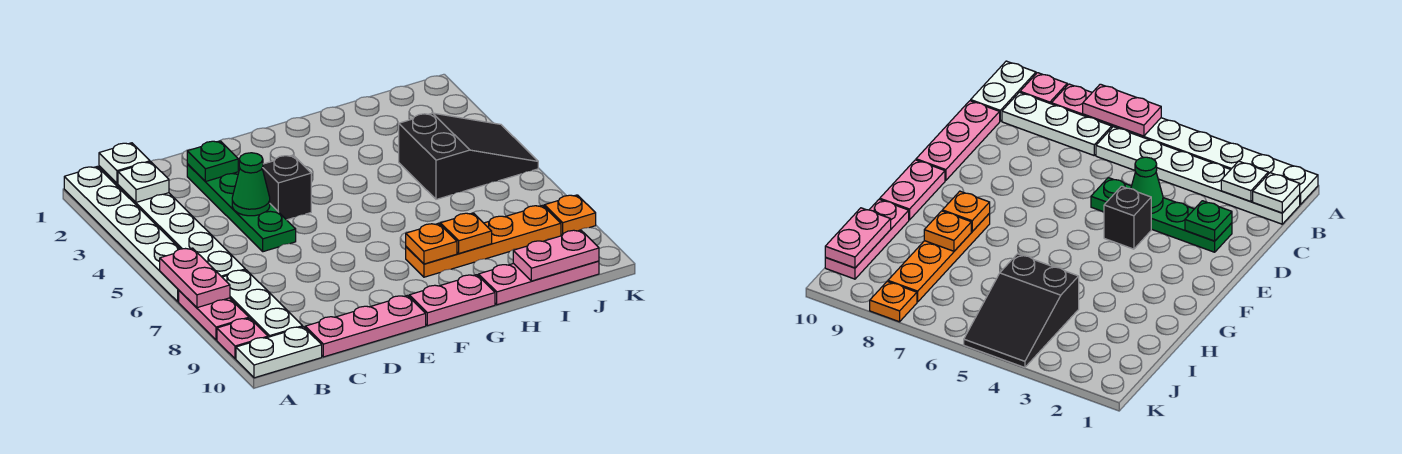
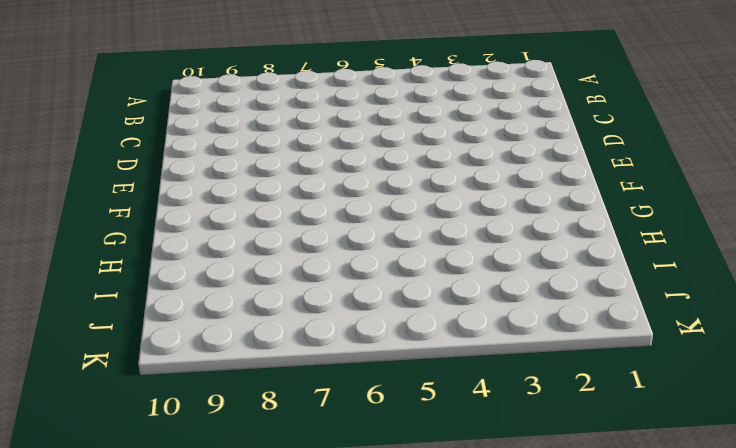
none -> white plate A1:A6 level 1
none -> pink plate A7:A8 level 1
none -> pink plate A9 level 1

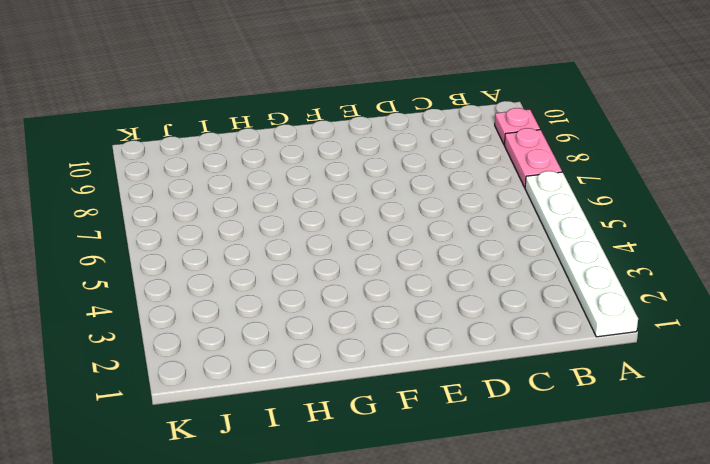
none -> white plate A10:B10 level 1
none -> white plate B1:B6 level 1
none -> white plate B7:B9 level 1

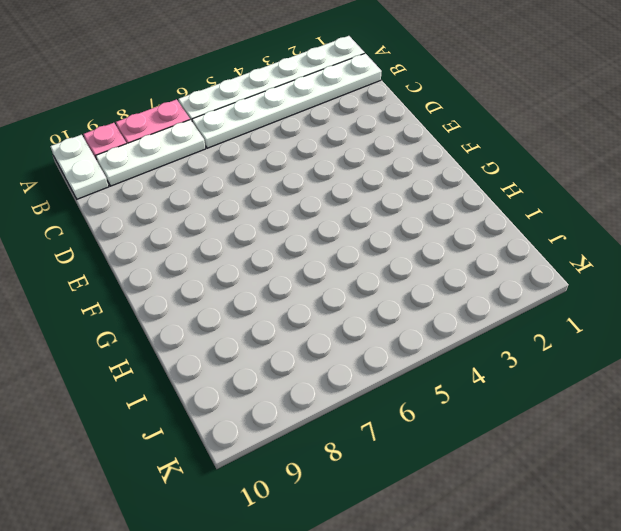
none -> pink plate C10:E10 level 1
none -> green plate D2:D5 level 1
none -> black brick E4 level 1

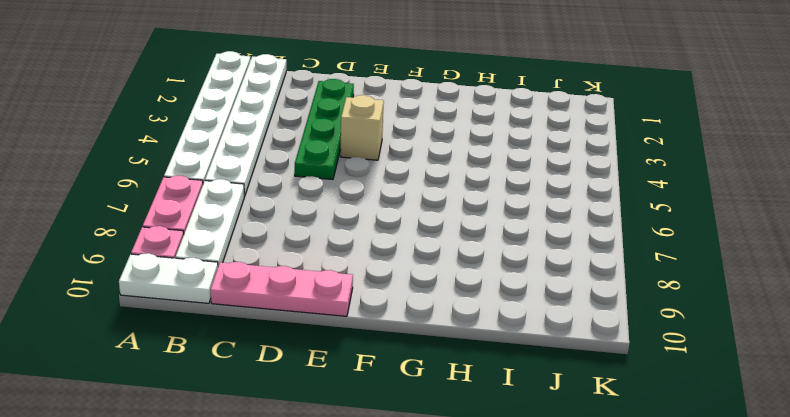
tan brick E4 level 1 -> black brick E4 level 1
none -> pink plate F10:G10 level 1
none -> orange plate G8:J8 level 1
none -> pink plate H10:J10 level 1

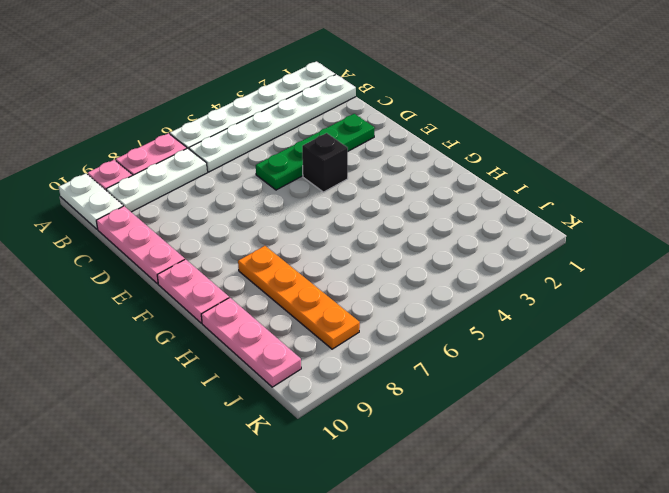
none -> black slope I4:K5 level 1 top I
none -> orange plate K8 level 1
none -> pink plate A6:A7 level 2

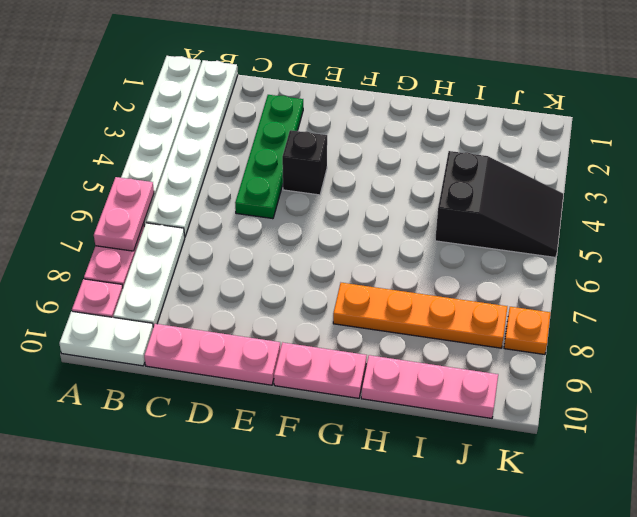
none -> white plate B1 level 2
none -> white plate B2 level 2
none -> green plate D2 level 2

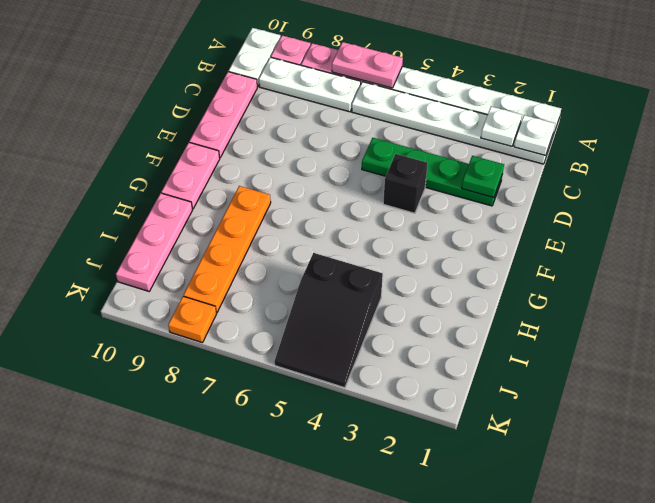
none -> green cone D4 level 2
none -> orange plate G8 level 2
none -> orange plate H8 level 2

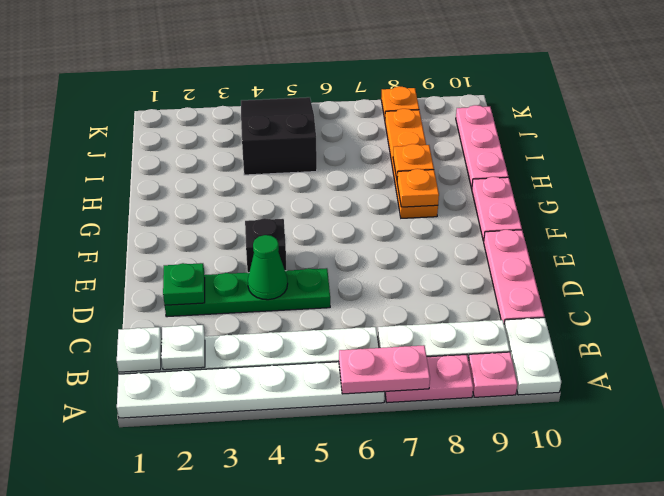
none -> pink plate I10:J10 level 2

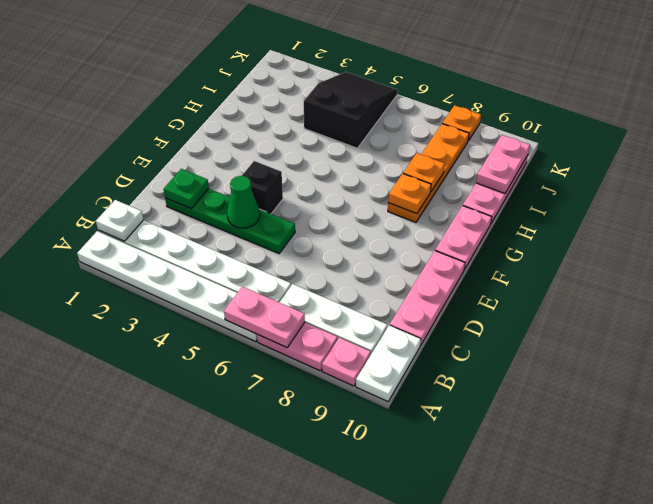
none -> white plate B2 level 2

